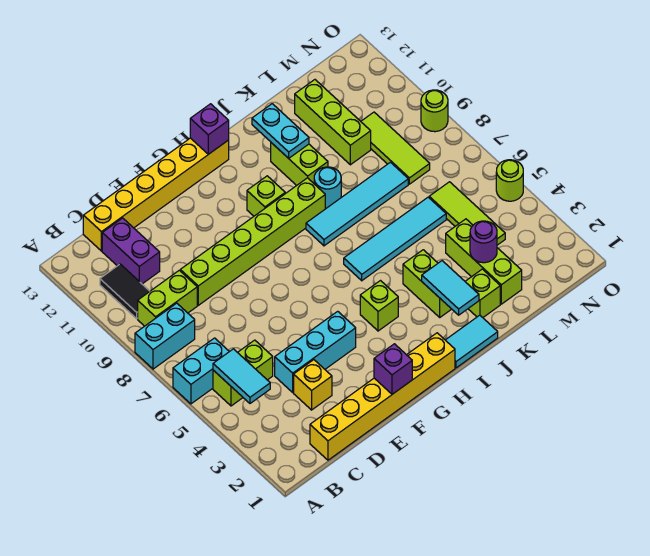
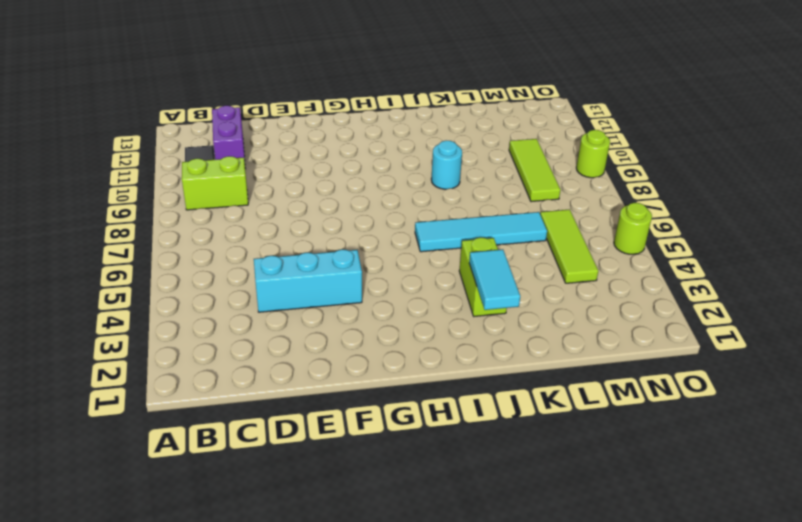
none -> cyan brick A6:B6 level 1
none -> cyan brick A8:B8 level 1
none -> lime brick B5:C5 level 1
none -> yellow brick C1:H1 level 1

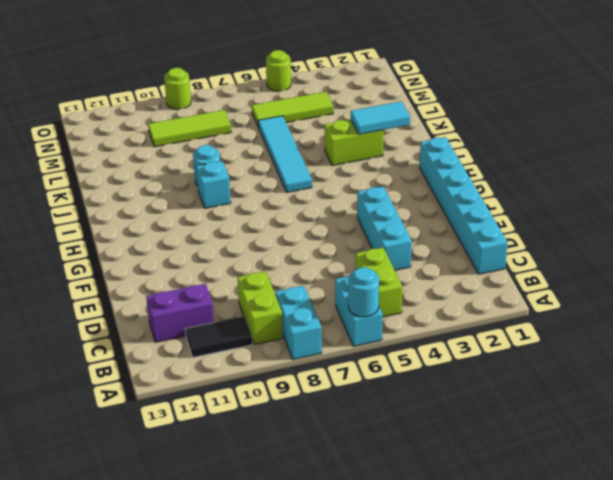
cyan round brick A6 level 2 -> none
cyan brick C1:H1 level 1 -> yellow brick C1:H1 level 1
cyan brick I9 level 1 -> lime brick D9:I9 level 1
none -> yellow brick C13:H13 level 1
none -> yellow brick D3 level 1
none -> lime brick H4 level 1
none -> lime brick H10 level 1

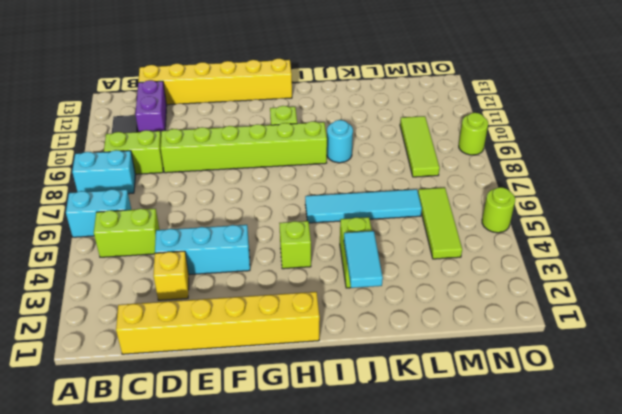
none -> cyan tile I1:J1 level 1
none -> cyan tile I8:L8 level 1
none -> lime brick J10:J11 level 1
none -> lime brick K2 level 1

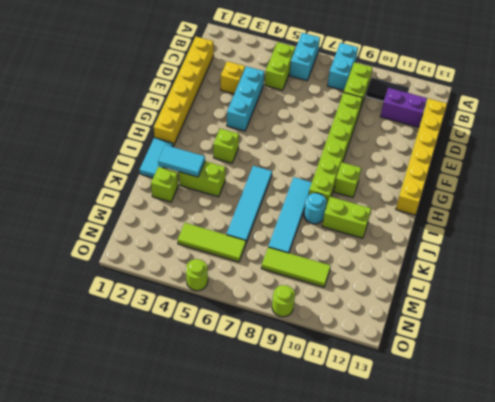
none -> lime brick L2:L4 level 1
none -> lime brick L10:L12 level 1
none -> cyan tile B4:B5 level 2
none -> purple brick F1 level 2

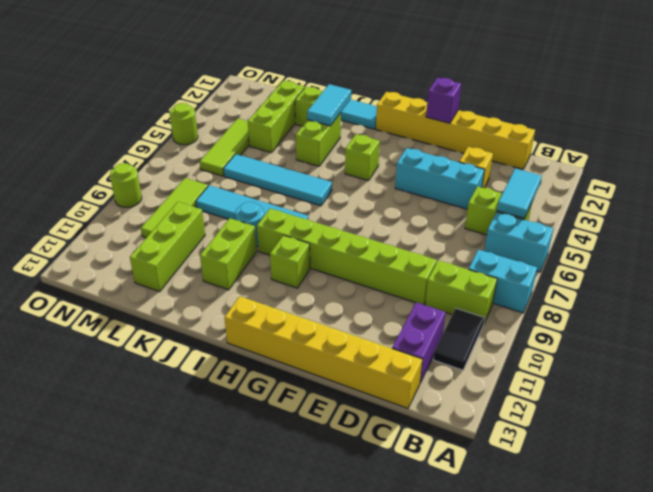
none -> purple brick H13 level 2
none -> cyan plate J11:J12 level 2
none -> purple round brick L3 level 2

